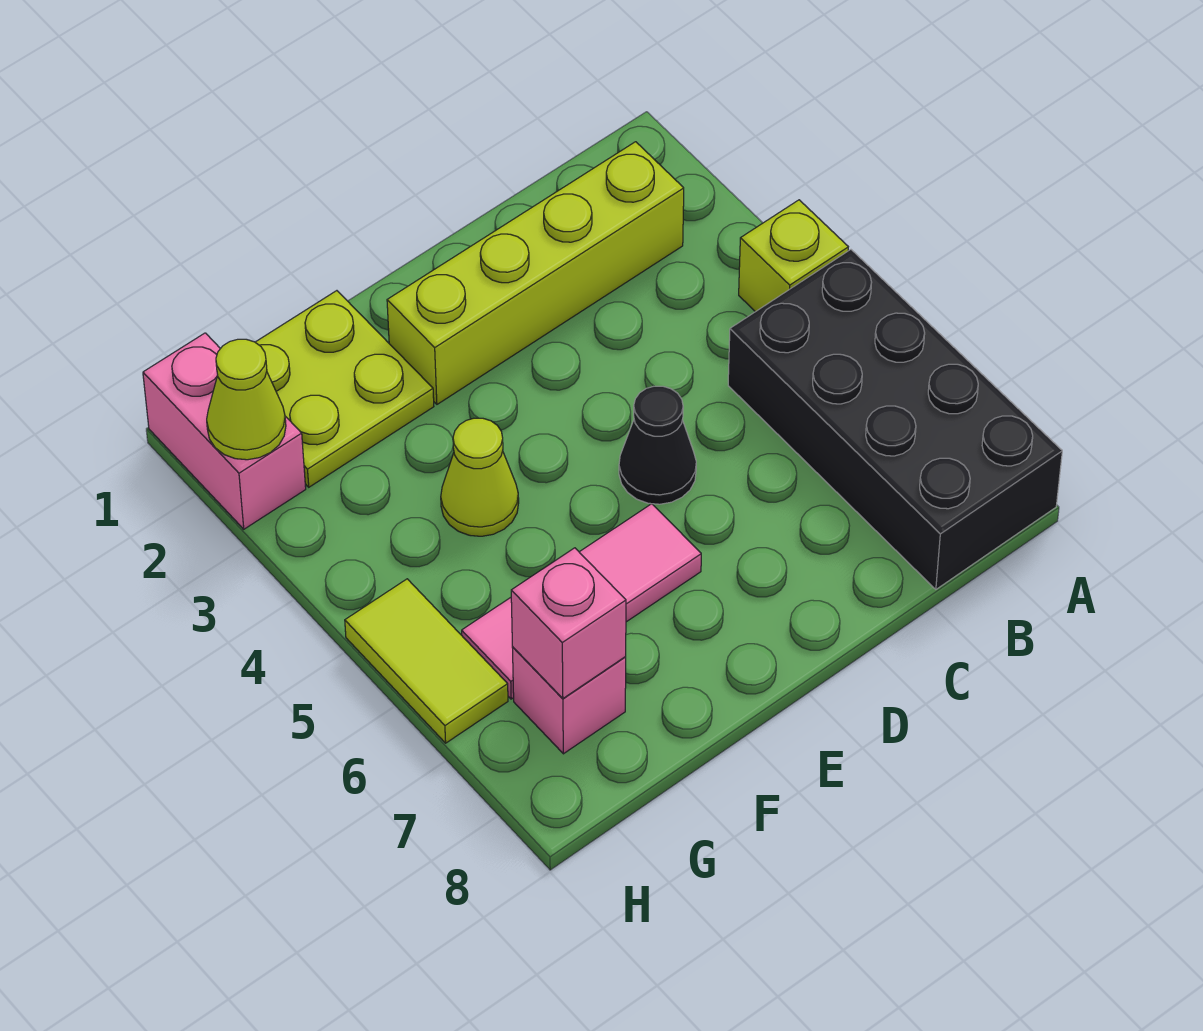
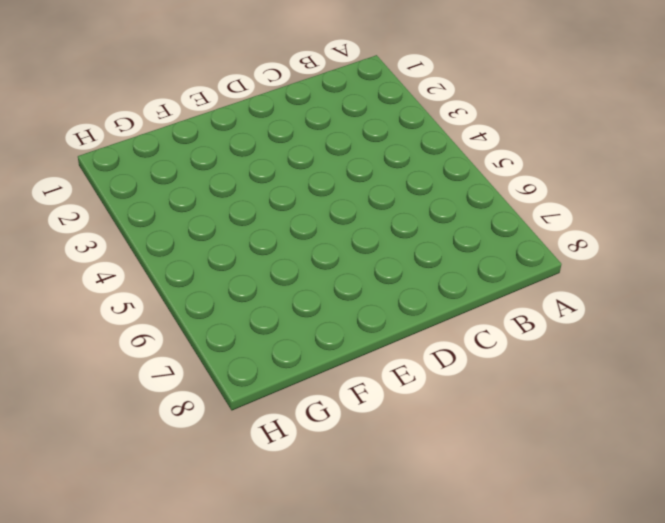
none -> lime brick A4 level 1
none -> black brick A5:B8 level 1
none -> lime brick B2:E2 level 1

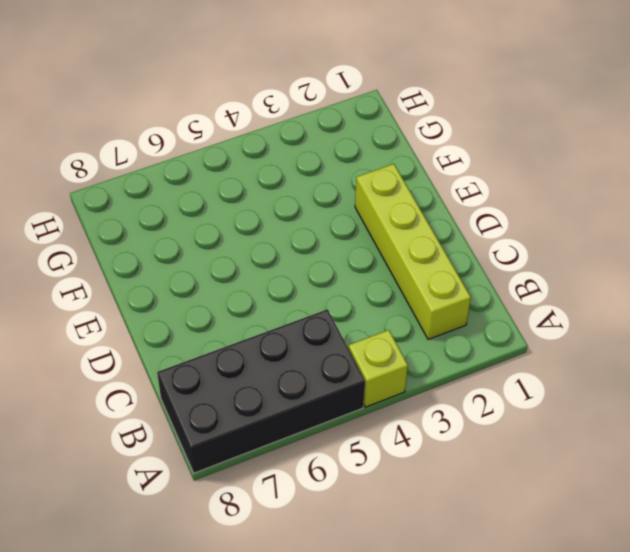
none -> black cone D5 level 1
none -> pink tile E6:G6 level 1
none -> lime plate F1:G2 level 1

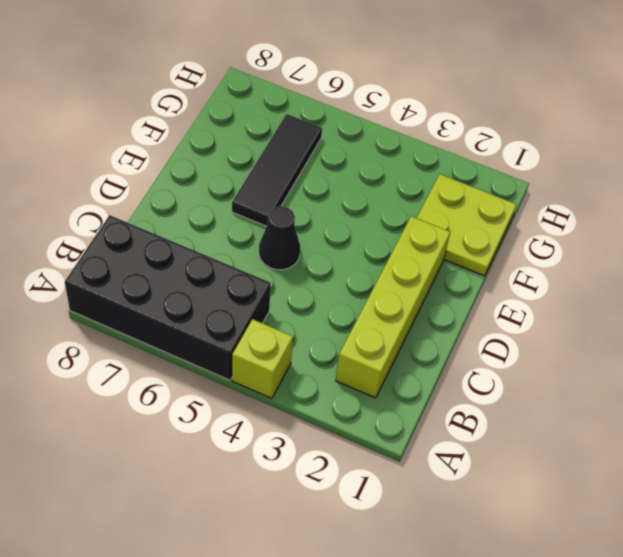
black tile E6:G6 level 1 -> pink tile E6:G6 level 1
none -> lime cone F4 level 1
none -> pink brick G7 level 1
none -> pink brick H1:H2 level 1

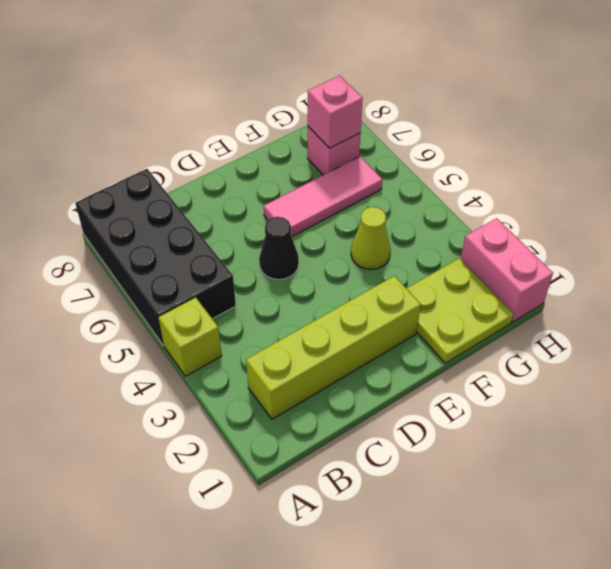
none -> lime tile H5:H6 level 1
none -> lime cone H2 level 2

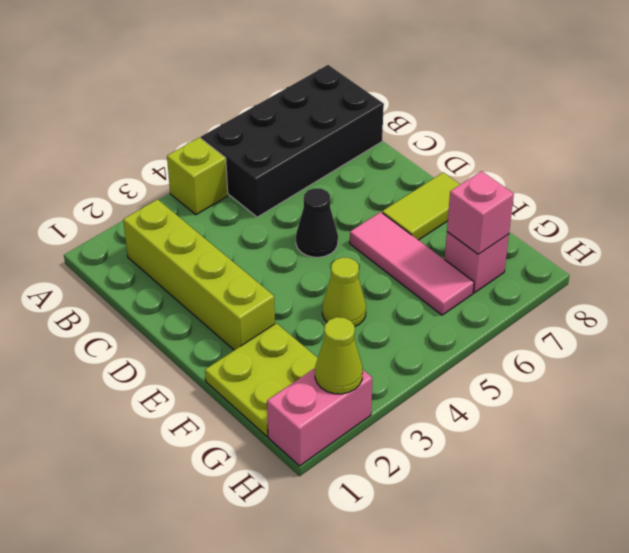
lime tile E7:E8 level 1 -> lime tile H5:H6 level 1

